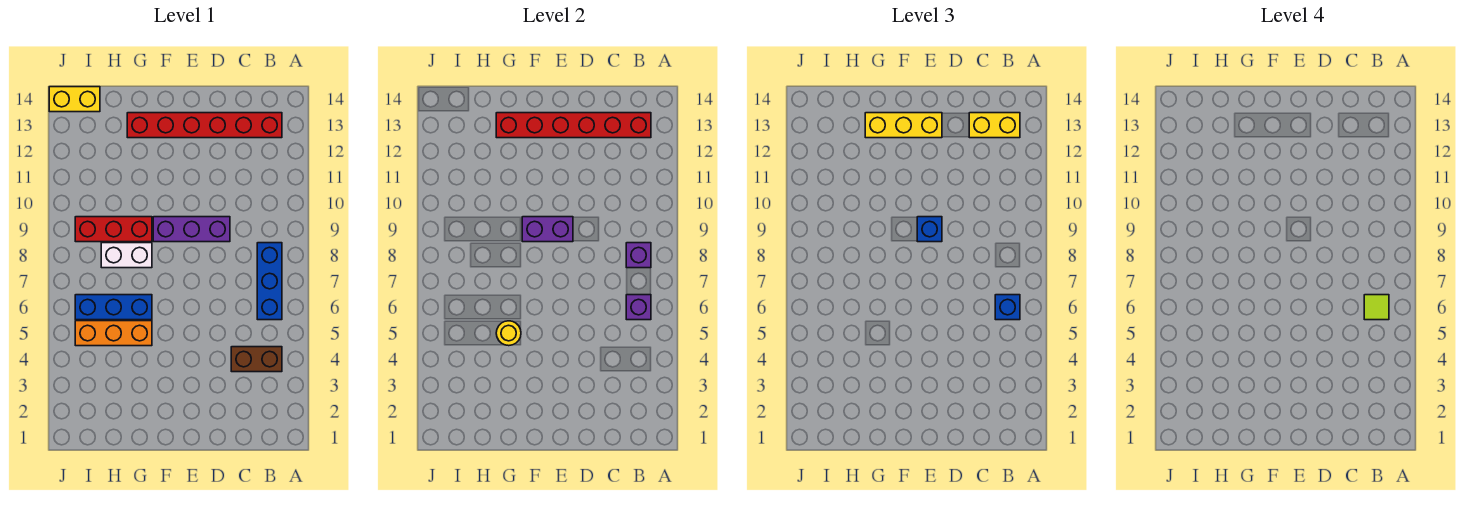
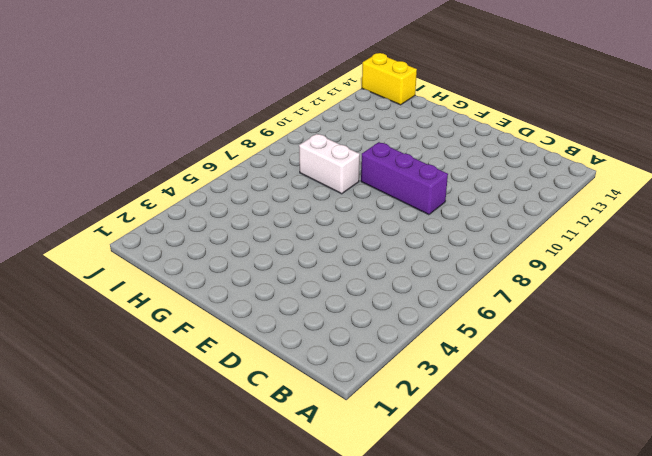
none -> brown brick B4:C4 level 1
none -> blue brick B6:B8 level 1
none -> red brick B13:G13 level 1

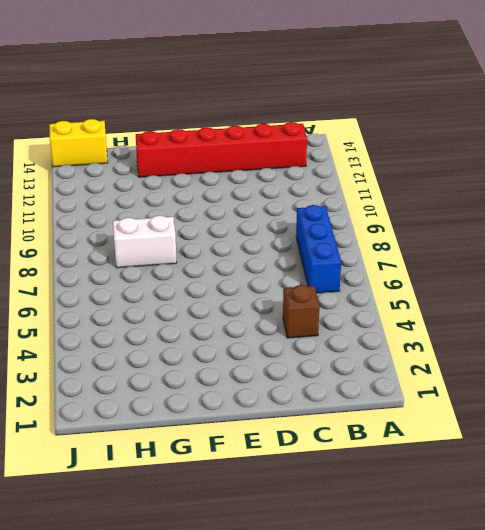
brown brick C4 level 1 -> brown brick B4:C4 level 1
none -> purple brick D9:F9 level 1
none -> orange brick G5:I5 level 1
none -> blue brick G6:I6 level 1

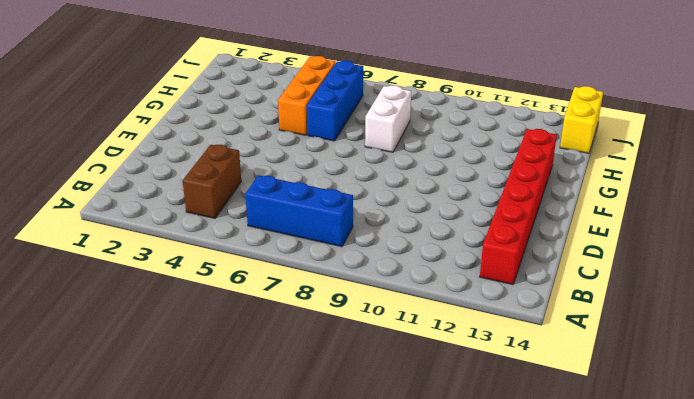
none -> purple brick D9:F9 level 1
none -> red brick G9:I9 level 1
none -> purple brick B6 level 2

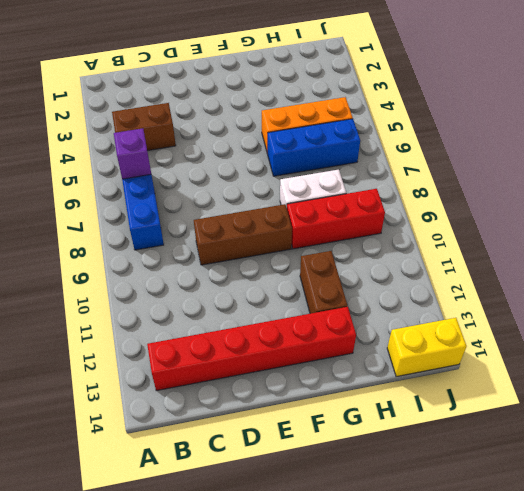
brown brick D9:F9 level 1 -> purple brick D9:F9 level 1
brown brick G11:G12 level 1 -> none
none -> purple brick B8 level 2
none -> red brick B13:G13 level 2
none -> purple brick E9:F9 level 2

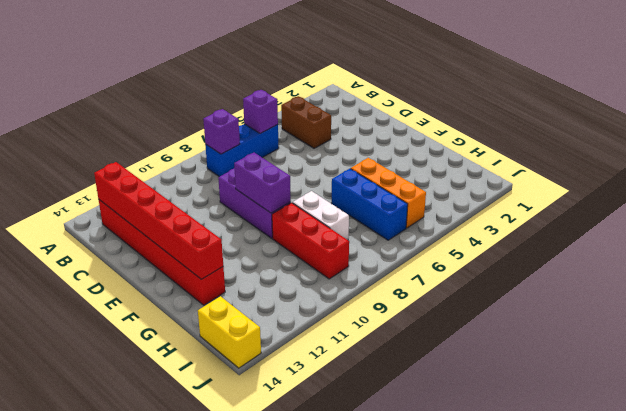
none -> yellow round brick G5 level 2
none -> blue brick B6 level 3
none -> yellow brick B13:C13 level 3

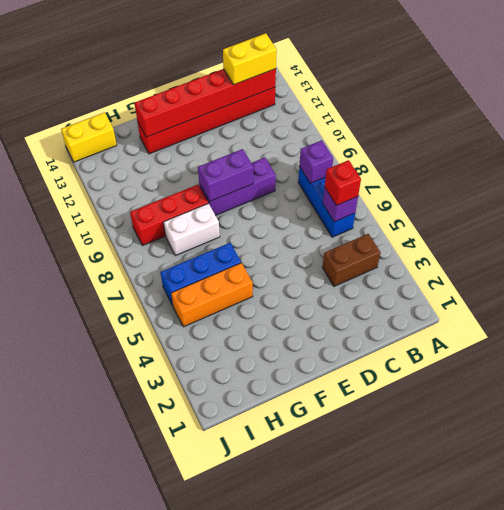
red brick B6 level 3 -> blue brick B6 level 3
none -> yellow round brick G5 level 2
none -> blue brick E9 level 3
none -> yellow brick E13:G13 level 3

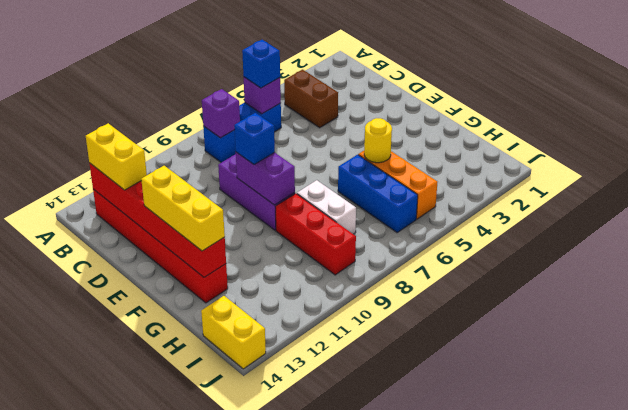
none -> lime tile B6 level 4

